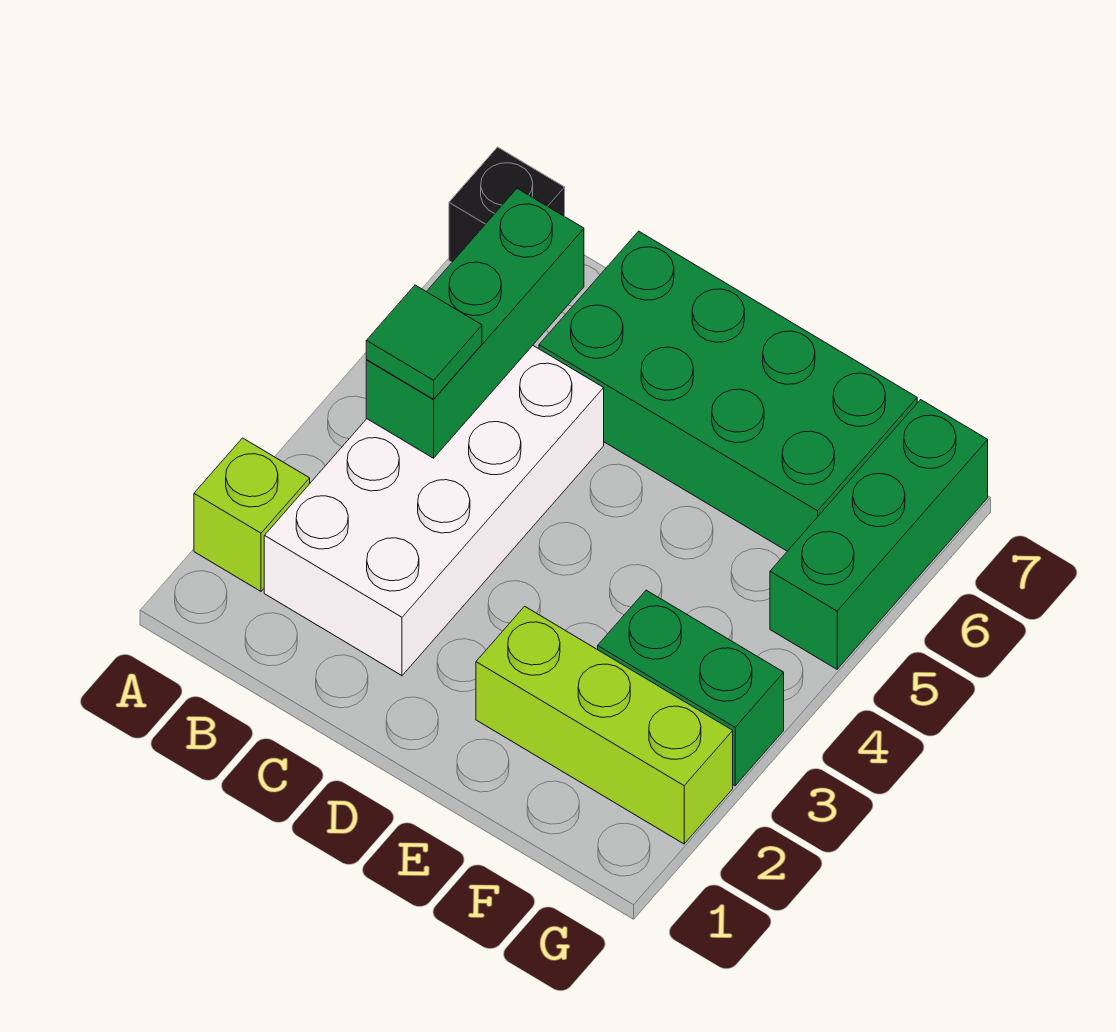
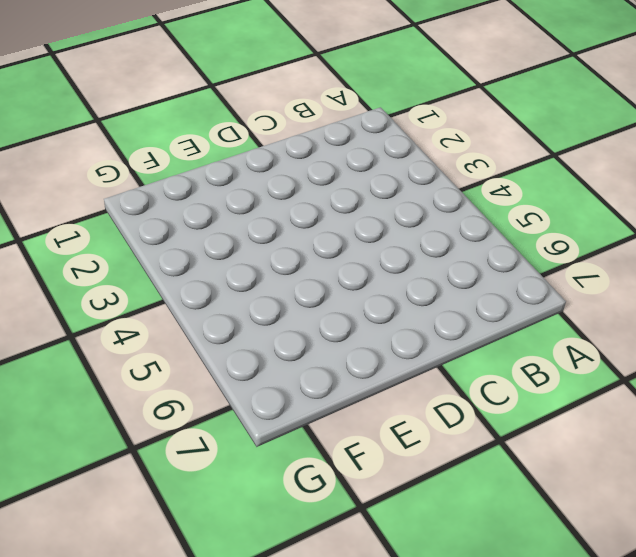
none -> lime brick A2 level 1
none -> black brick A7 level 1

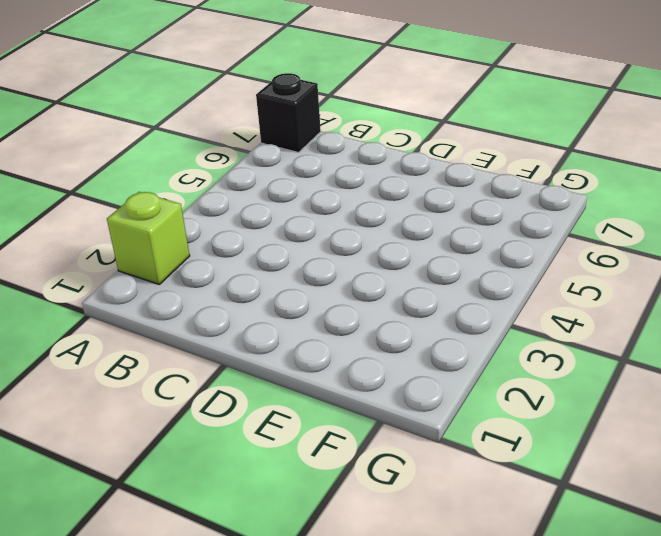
none -> white brick B2:C5 level 1
none -> green brick C6:F7 level 1

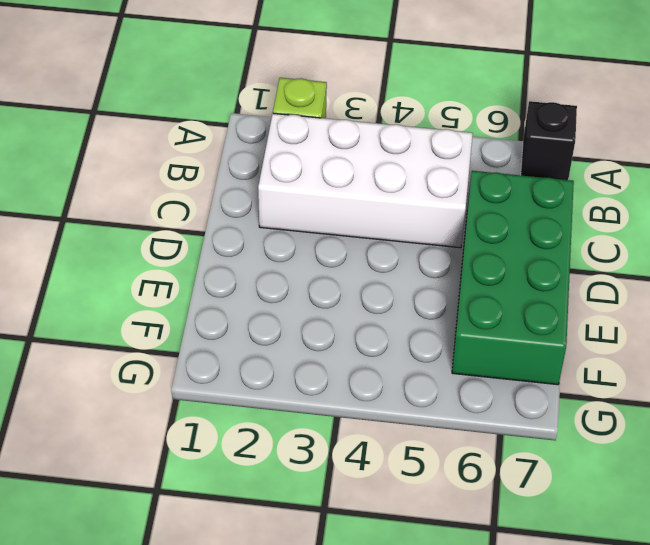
none -> lime brick E2:G2 level 1
none -> green brick F3:G3 level 1

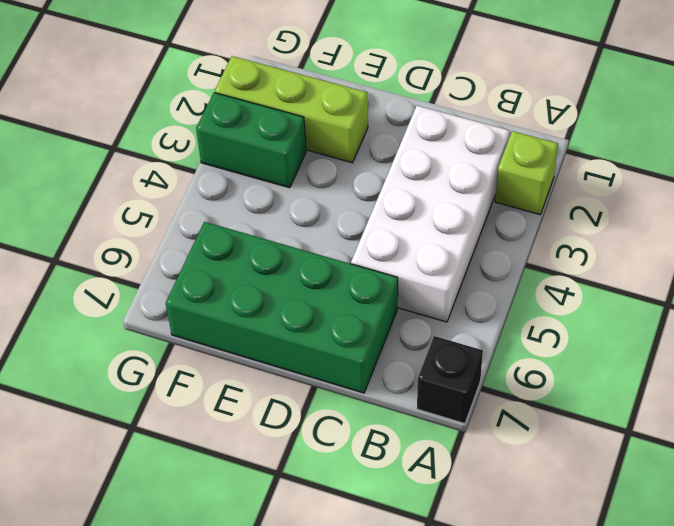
none -> green brick G5:G7 level 1
none -> green brick B4:B6 level 2

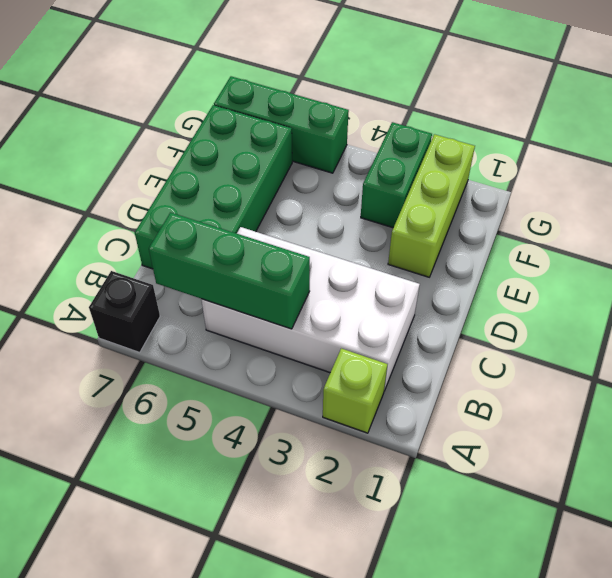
none -> green tile B4 level 3

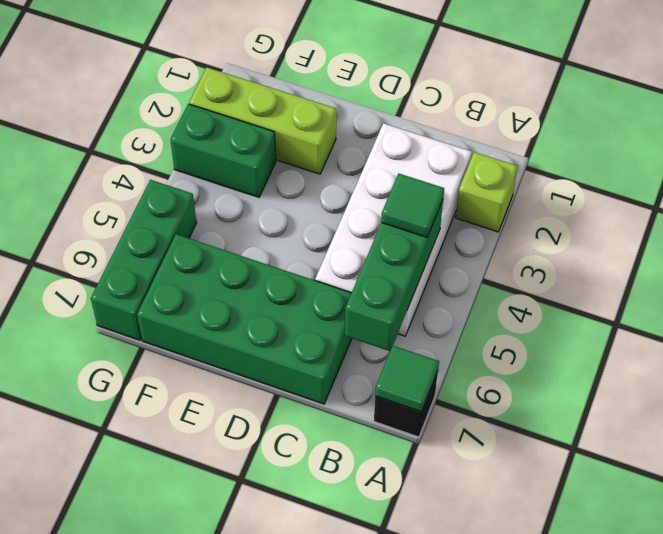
green tile A7 level 2 -> none

